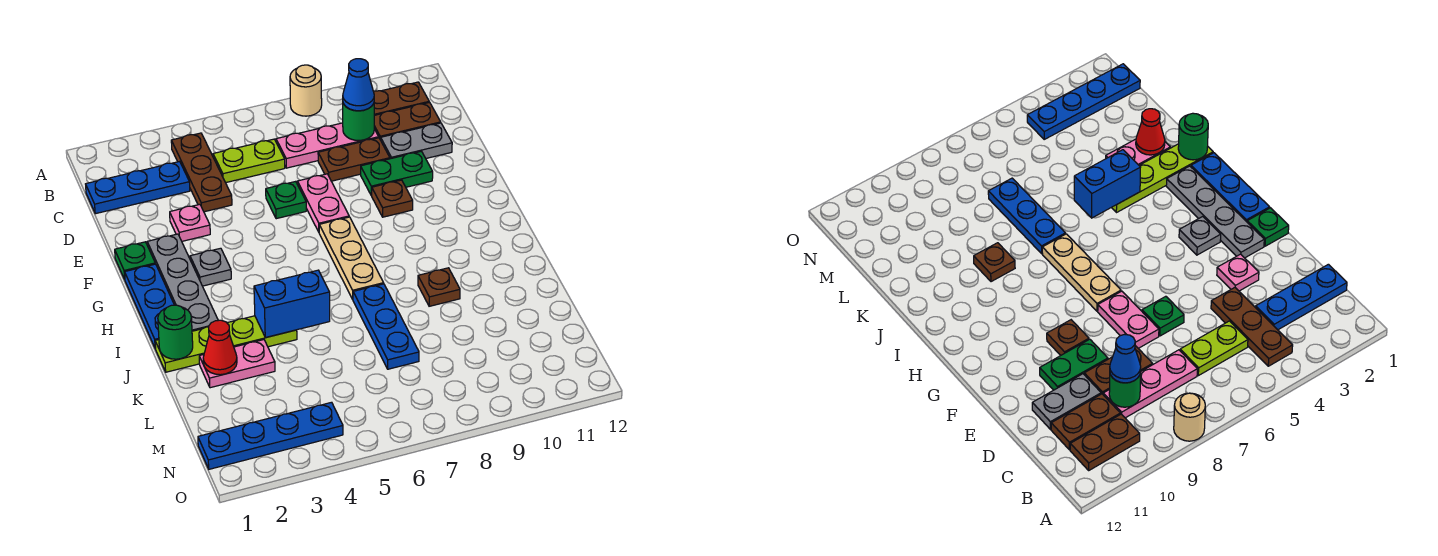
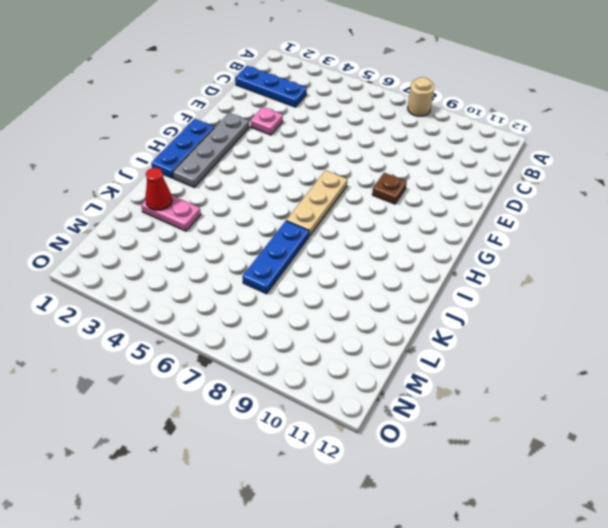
none -> brown plate B4:D4 level 1
none -> brown plate B10:B11 level 1
none -> lime plate C5:C6 level 1

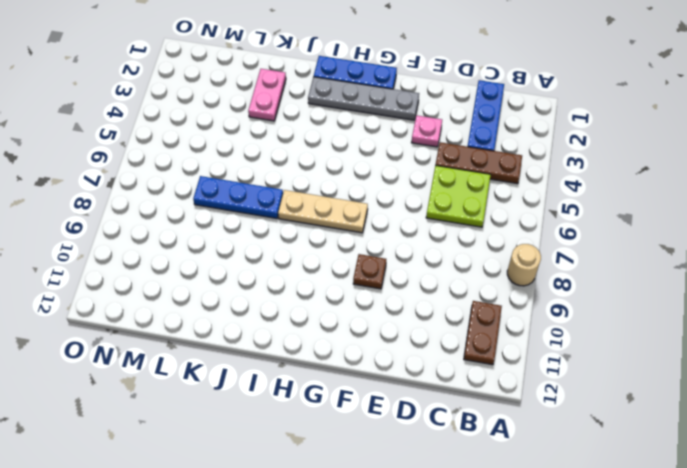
lime plate C5:D6 level 1 -> lime plate C5:C6 level 1
none -> pink plate C7:C9 level 1
none -> brown plate C10:C11 level 1
none -> brown plate D8:D9 level 1

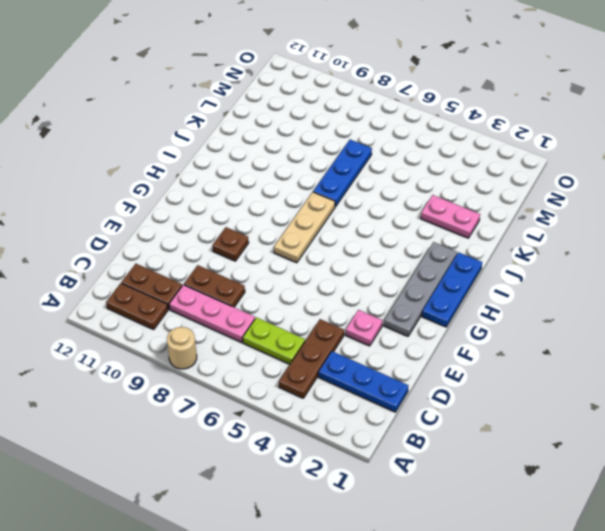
none -> grey plate D10:D11 level 1
none -> green plate E6 level 1
none -> pink plate E7:F7 level 1

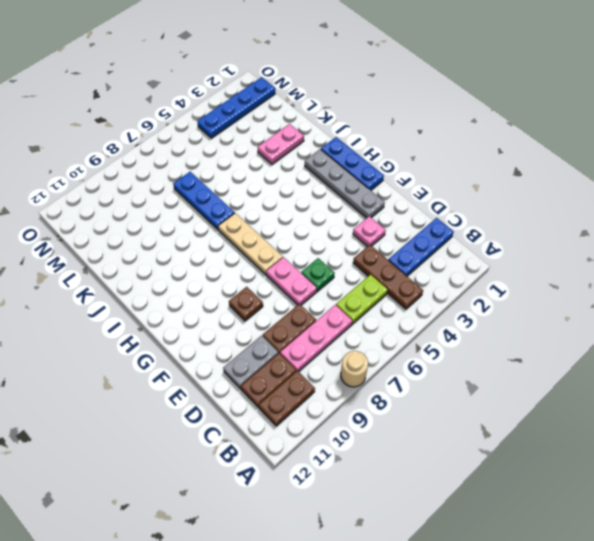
none -> green plate E9:E10 level 1
none -> green plate F1 level 1
none -> grey plate G3 level 1

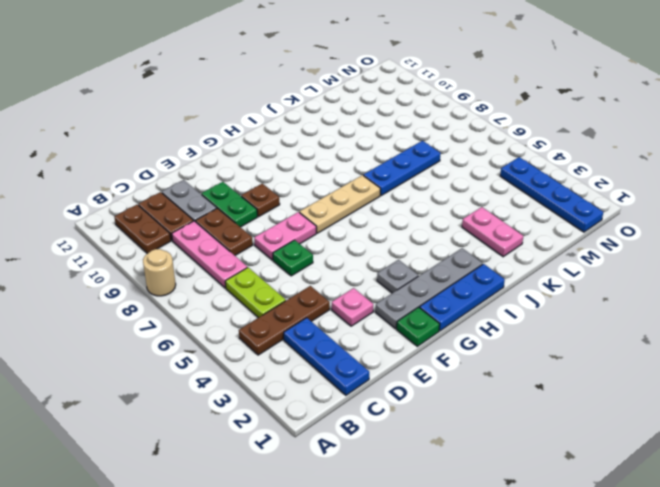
none -> lime plate J1:J4 level 1
none -> brown plate J9 level 1
none -> green round brick C9 level 2

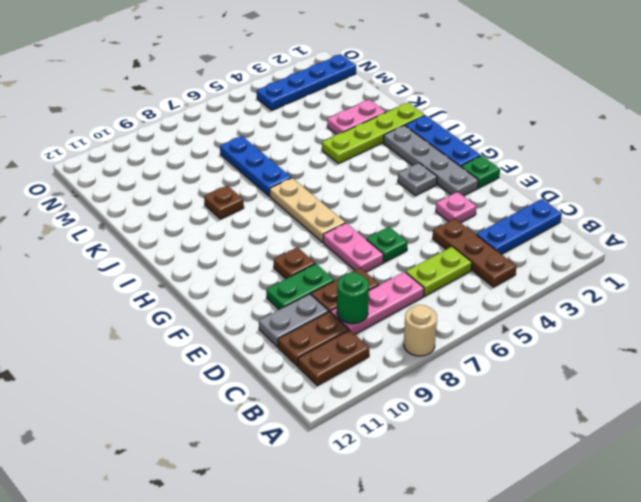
none -> green round brick J1 level 2
none -> blue brick J4:J5 level 2
none -> red cone K2 level 2

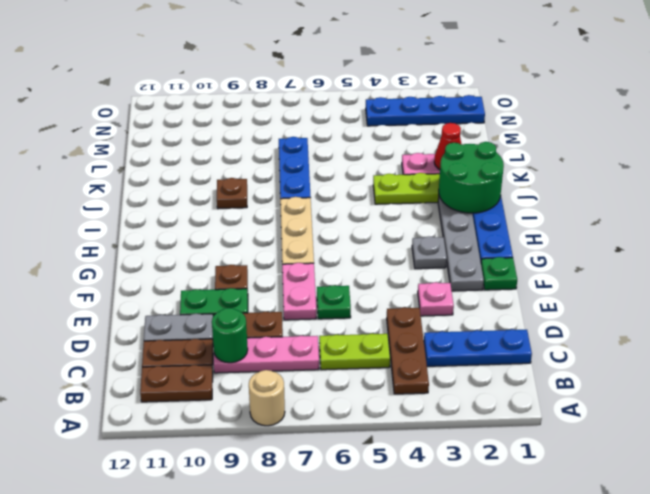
green round brick I1:J2 level 2 -> green round brick J1 level 2
none -> blue brick J4:J5 level 2
none -> blue cone C9 level 3

